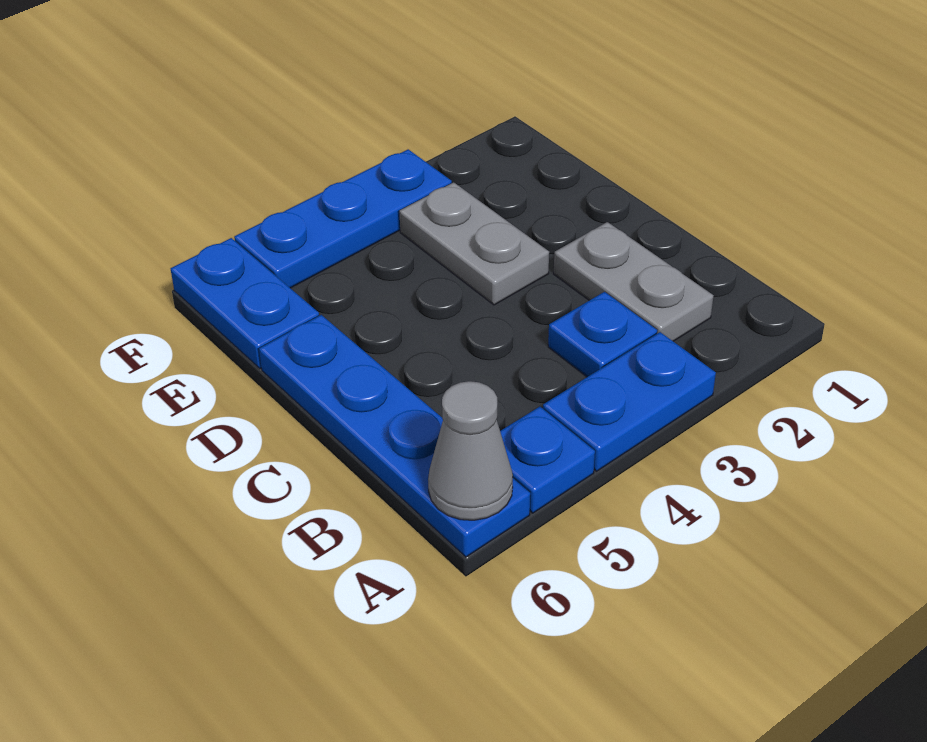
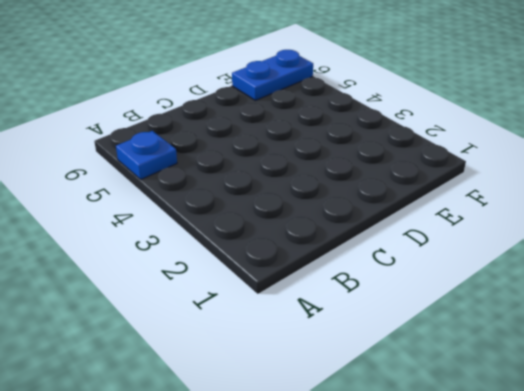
none -> blue plate A3:A4 level 1
none -> blue plate A6:D6 level 1

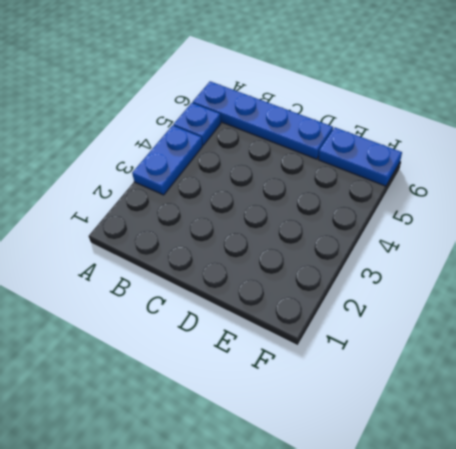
none -> grey plate B2:C2 level 1
none -> blue plate B3 level 1

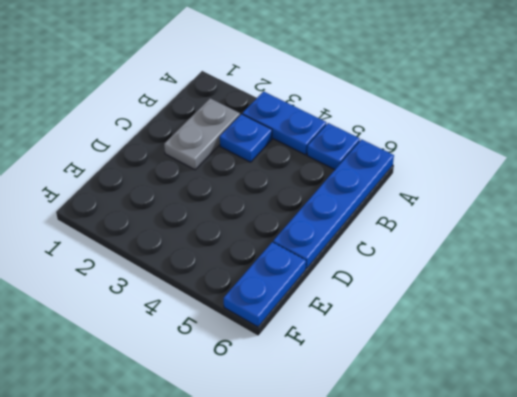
none -> grey plate D3:E3 level 1
none -> blue plate F3:F5 level 1

